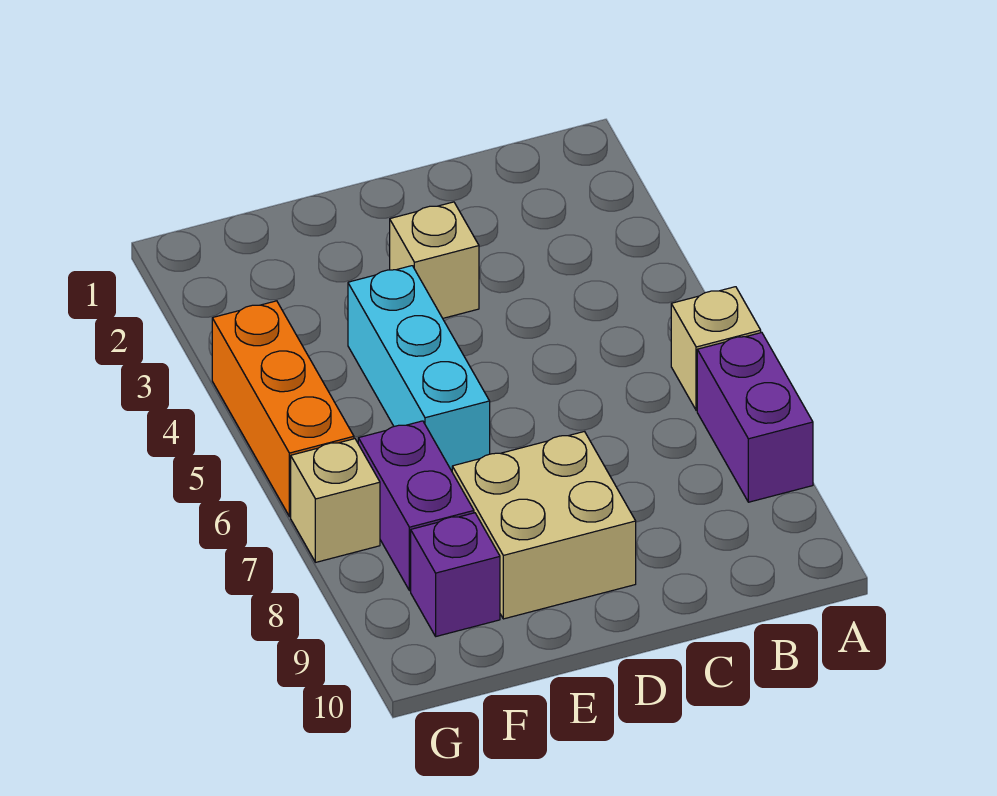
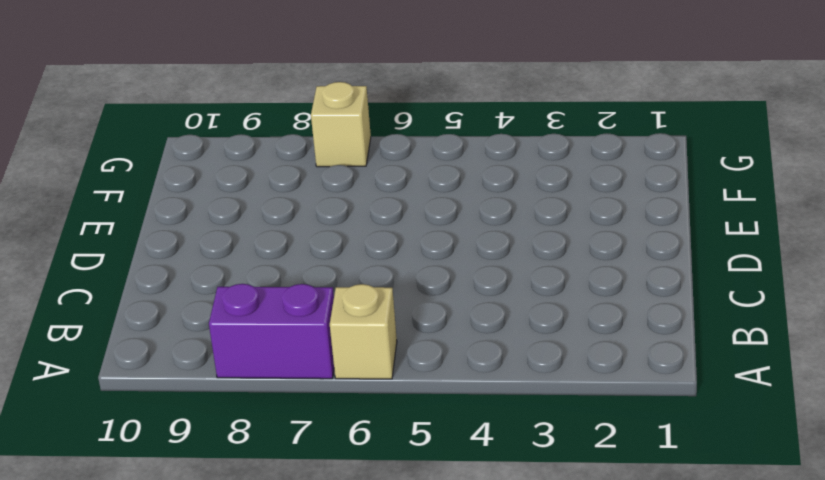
none -> tan brick D3 level 1
none -> tan brick D8:E9 level 1

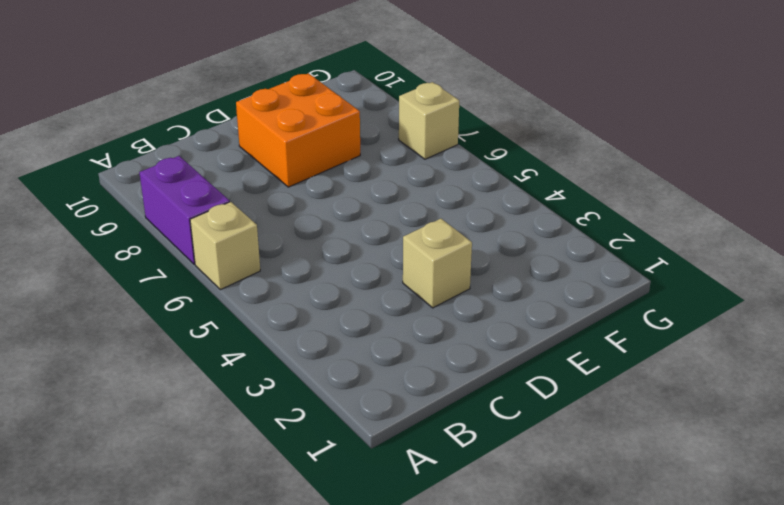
orange brick D8:E9 level 1 -> tan brick D8:E9 level 1
none -> cyan brick E4:E6 level 1
none -> purple brick F7:F8 level 1

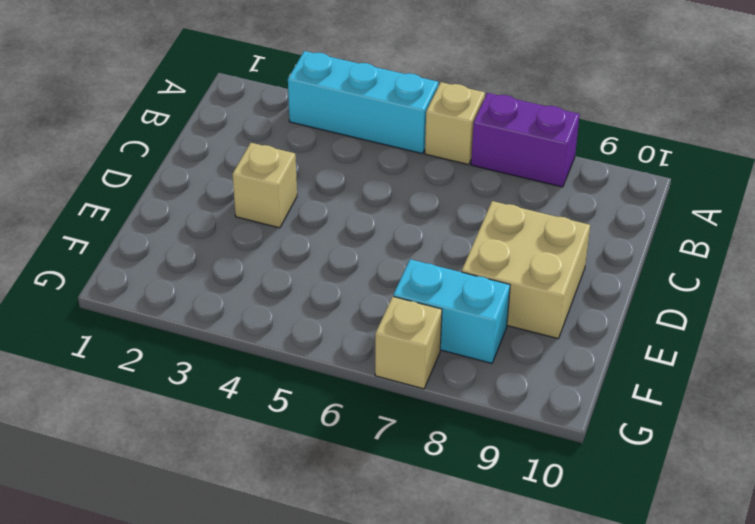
cyan brick A3:A5 level 1 -> cyan brick E4:E6 level 1
cyan brick F7:F8 level 1 -> purple brick F7:F8 level 1
none -> purple brick F9 level 1
none -> orange brick G4:G6 level 1

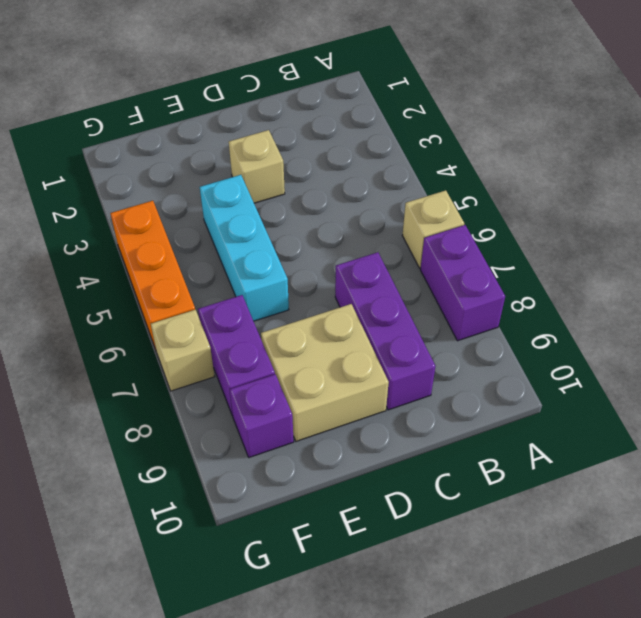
purple brick C7:C9 level 1 -> none

